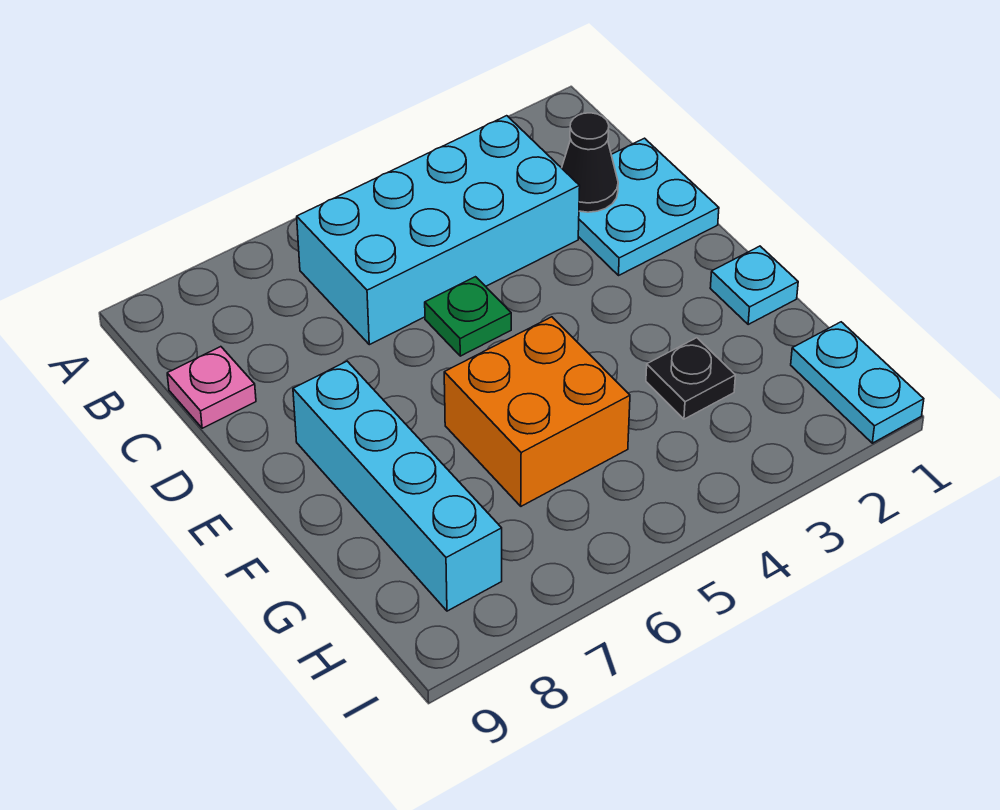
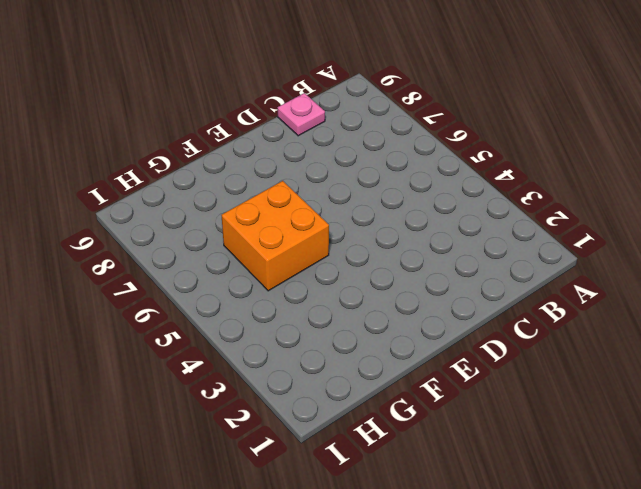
none -> cyan brick B3:C6 level 1
none -> cyan plate C1:D2 level 1

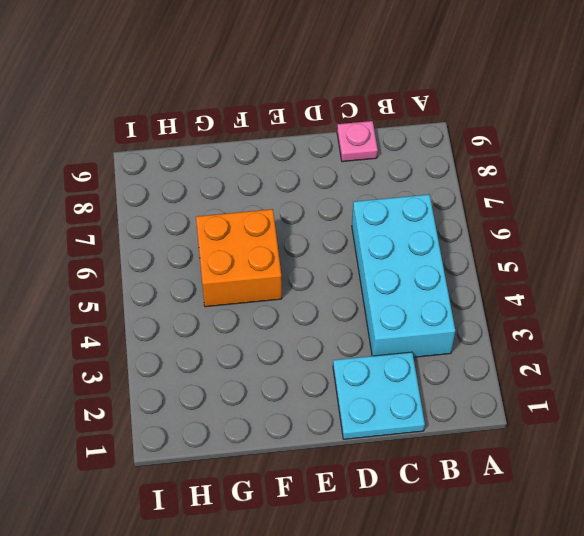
none -> green plate D5 level 1
none -> cyan brick E8:H8 level 1

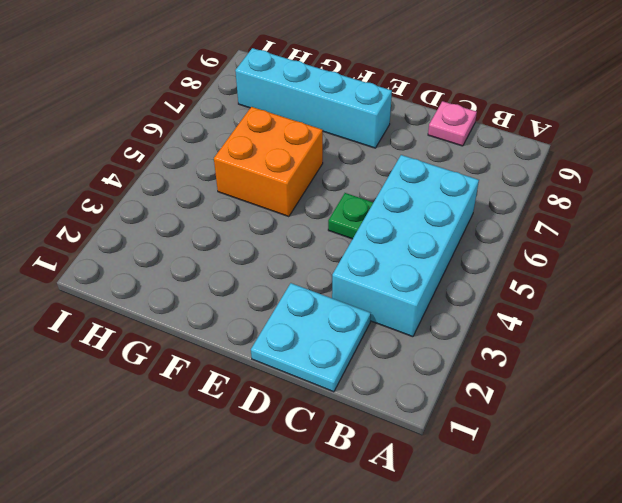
none -> cyan plate F1 level 1
none -> black plate G3 level 1

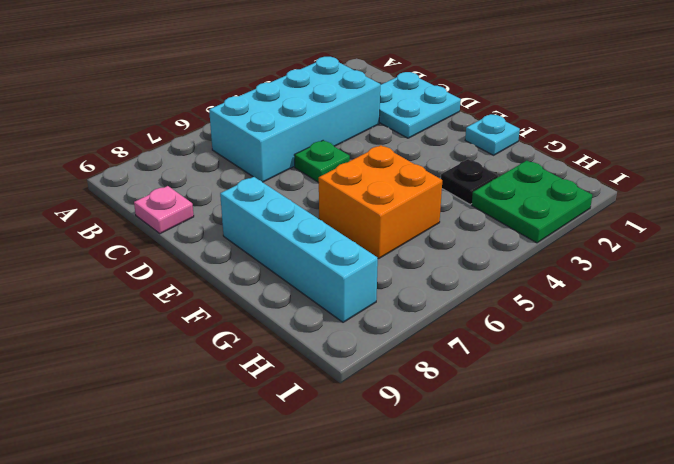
green plate H2:I3 level 1 -> none
none -> cyan plate H1:I1 level 1
none -> black cone C2 level 2

